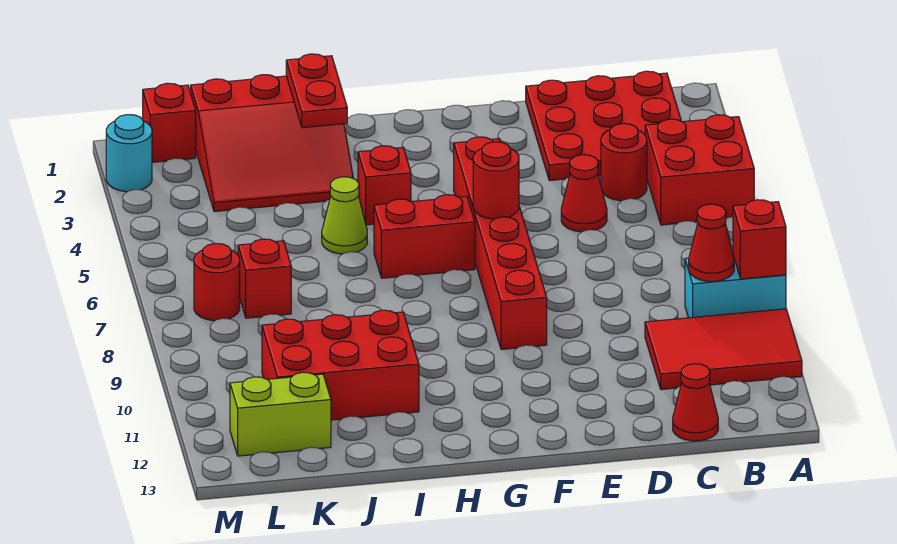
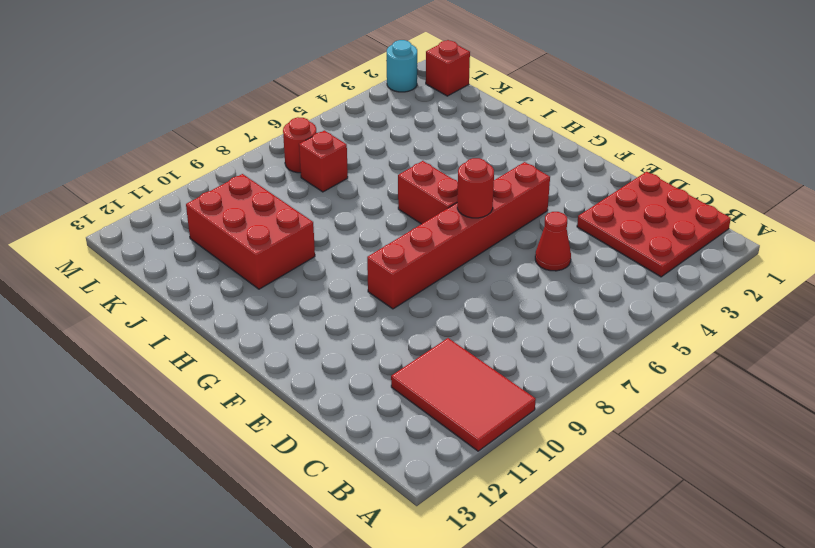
none -> red brick A4:B5 level 1
none -> cyan brick A9:B9 level 1
none -> red round brick C4 level 1

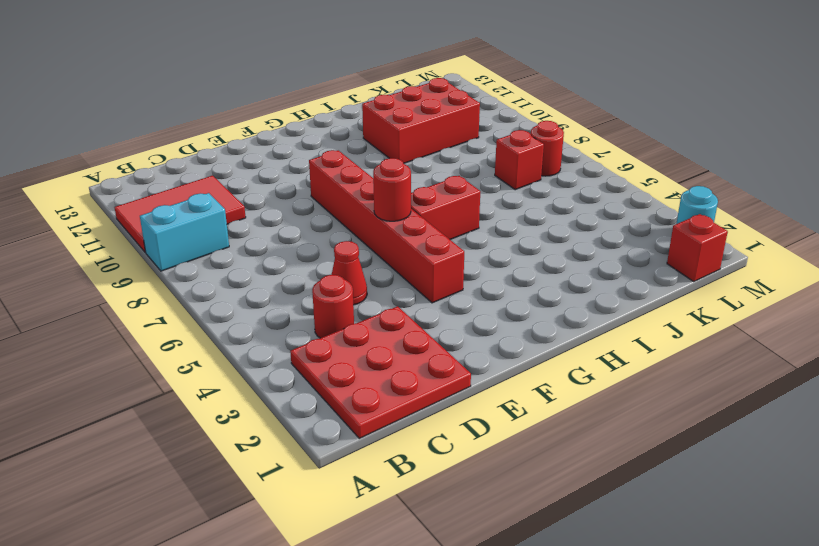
none -> red brick A4:B5 level 1
none -> red cone C13 level 1
none -> red brick H4 level 1

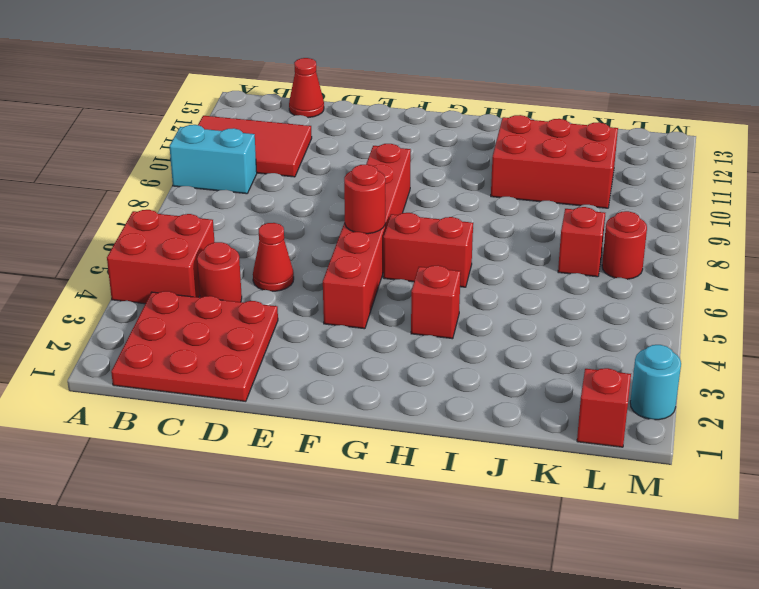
none -> red slope I1:K3 level 1 top 1
none -> lime cone I5 level 1
none -> lime brick K12:L12 level 1

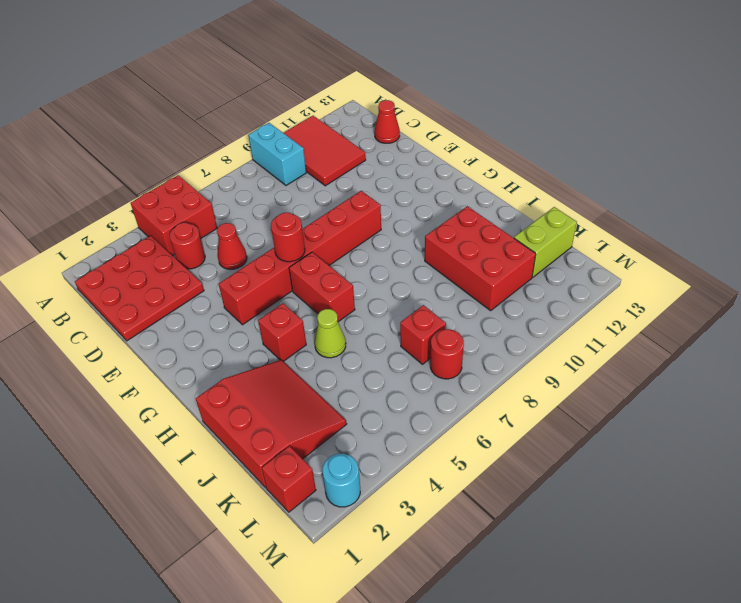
lime brick K12:K13 level 1 -> lime brick K12:L12 level 1
none -> red brick A9 level 2
none -> red cone B9 level 2
none -> red plate I1:I2 level 2

